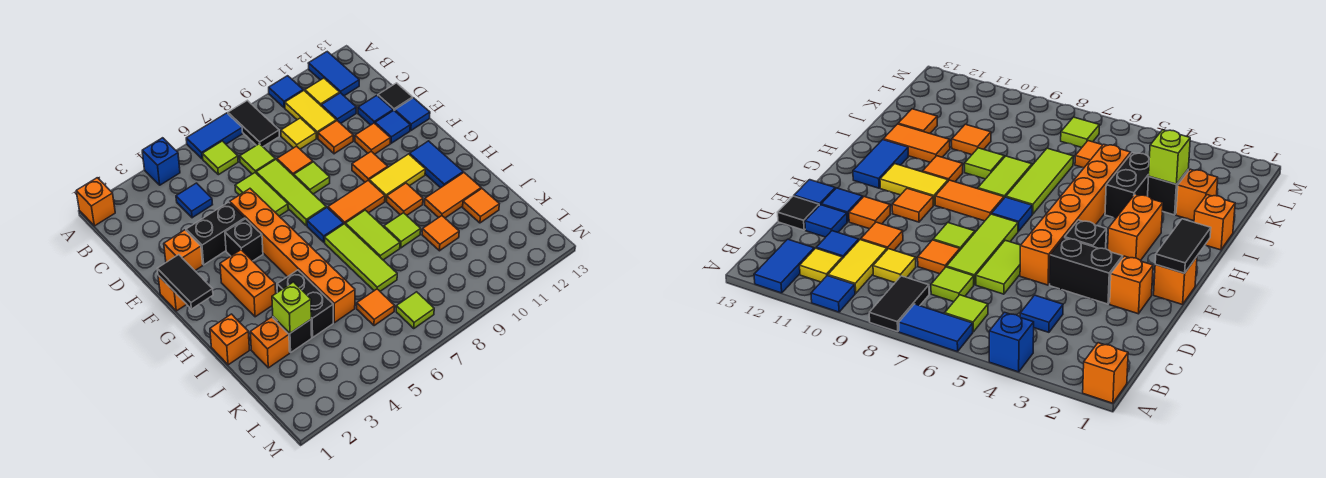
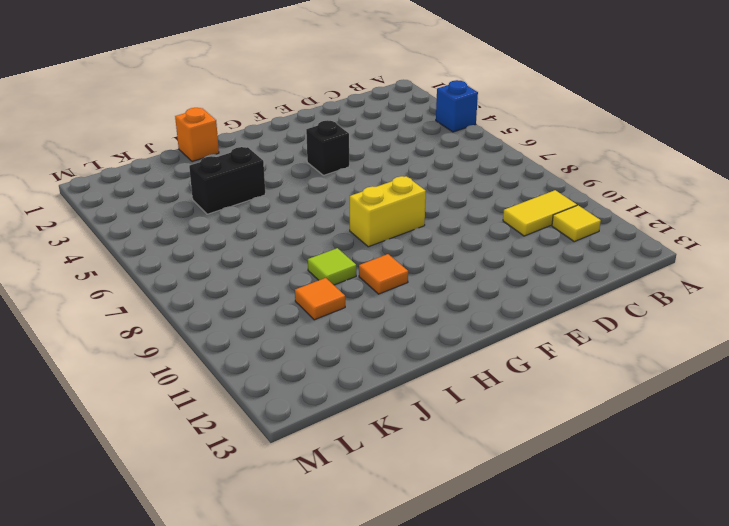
yellow brick F8:G8 level 1 -> orange tile G8:G9 level 1
none -> orange brick A1 level 1
none -> blue tile A6:A7 level 1
none -> black tile A8:B8 level 1
none -> blue tile A10 level 1

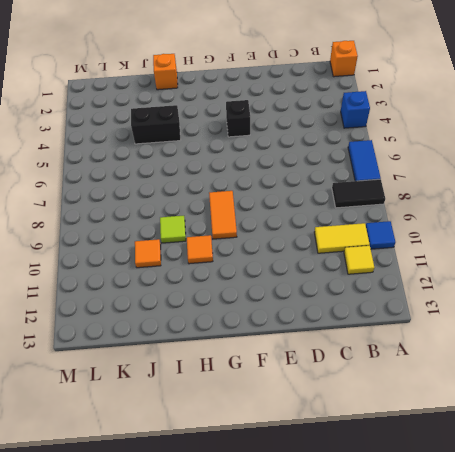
none -> blue tile A12:B12 level 1
none -> lime tile B6 level 1
none -> blue tile C4 level 1
none -> lime tile C7 level 1

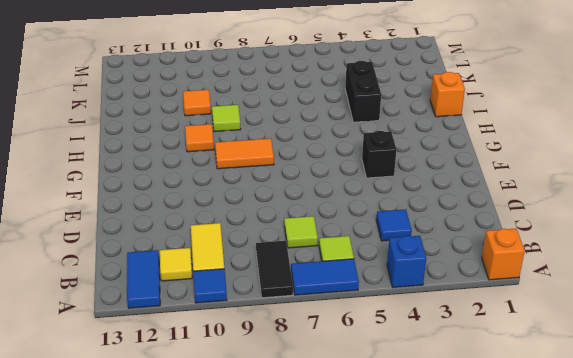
none -> yellow tile C9 level 1
none -> blue tile C11 level 1
none -> lime tile D6:E6 level 1
none -> lime tile D7:F7 level 1

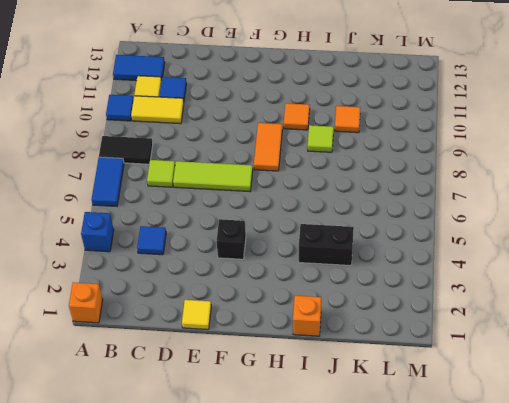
yellow tile E1 level 1 -> yellow tile C9 level 1
none -> lime tile B6 level 1
none -> lime tile D6:E6 level 1
none -> orange tile D8 level 1
none -> orange tile D10 level 1

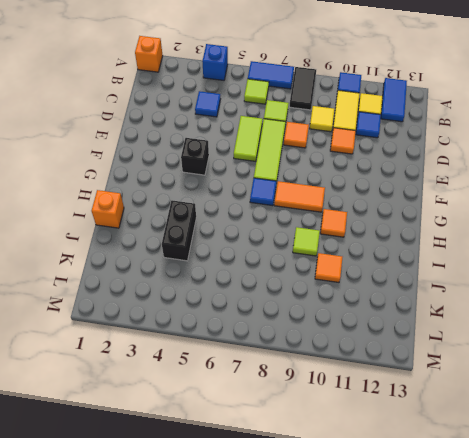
none -> blue tile D12 level 1
none -> black tile D13 level 1
none -> orange brick E2 level 1
none -> black brick E3:E4 level 1

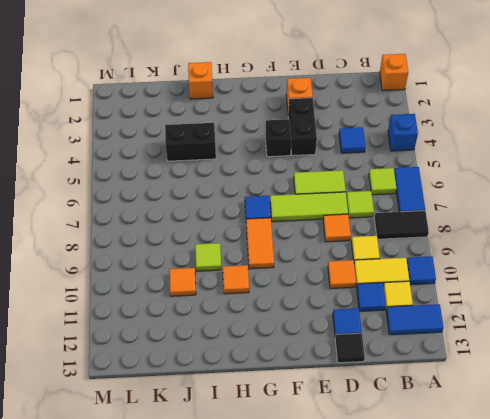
none -> orange brick E5:J5 level 1
none -> lime tile E8 level 1
none -> orange tile E11 level 1
none -> blue tile E12 level 1

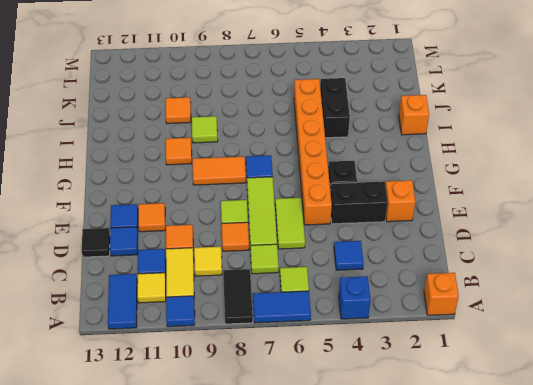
none -> blue tile E13 level 1
none -> orange brick F1 level 1
none -> orange tile F10 level 1
none -> orange brick G3:H3 level 1

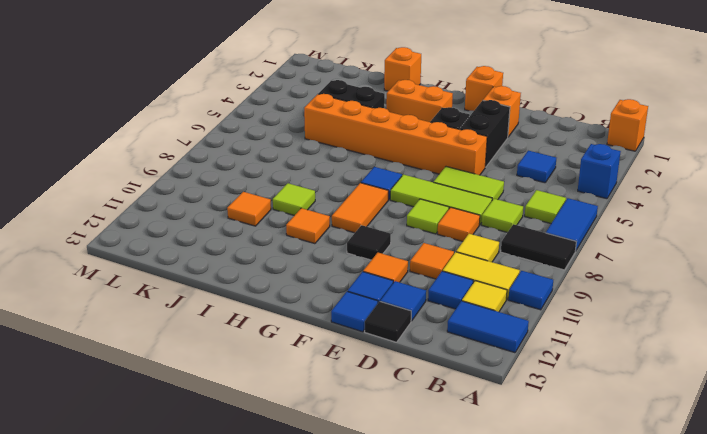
black tile F10 level 1 -> orange tile F10 level 1
none -> yellow tile G10:G11 level 1
none -> blue tile G12:H12 level 1
none -> lime tile H7:J7 level 1
none -> lime tile H8:I8 level 1

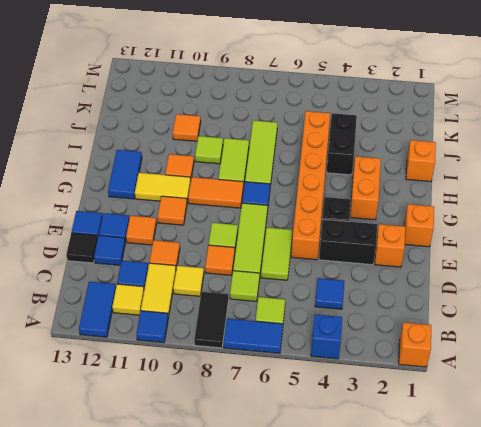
none -> orange tile I11:I12 level 1
none -> orange brick J2 level 1
none -> black brick J3 level 1
none -> orange tile J12 level 1

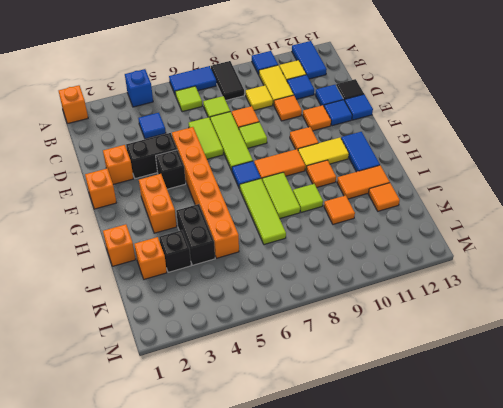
none -> orange tile K6 level 1
none -> lime tile L7 level 1
none -> black tile F1:G1 level 2
none -> lime brick J3 level 2

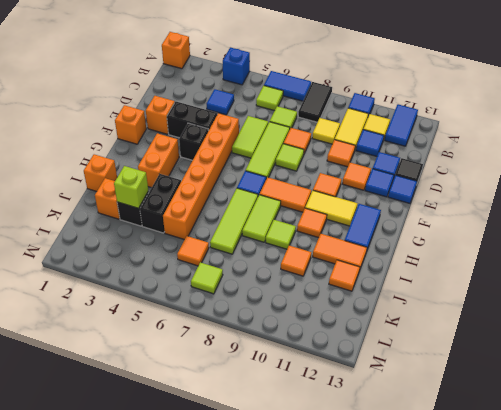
none -> black tile F1:G1 level 2

